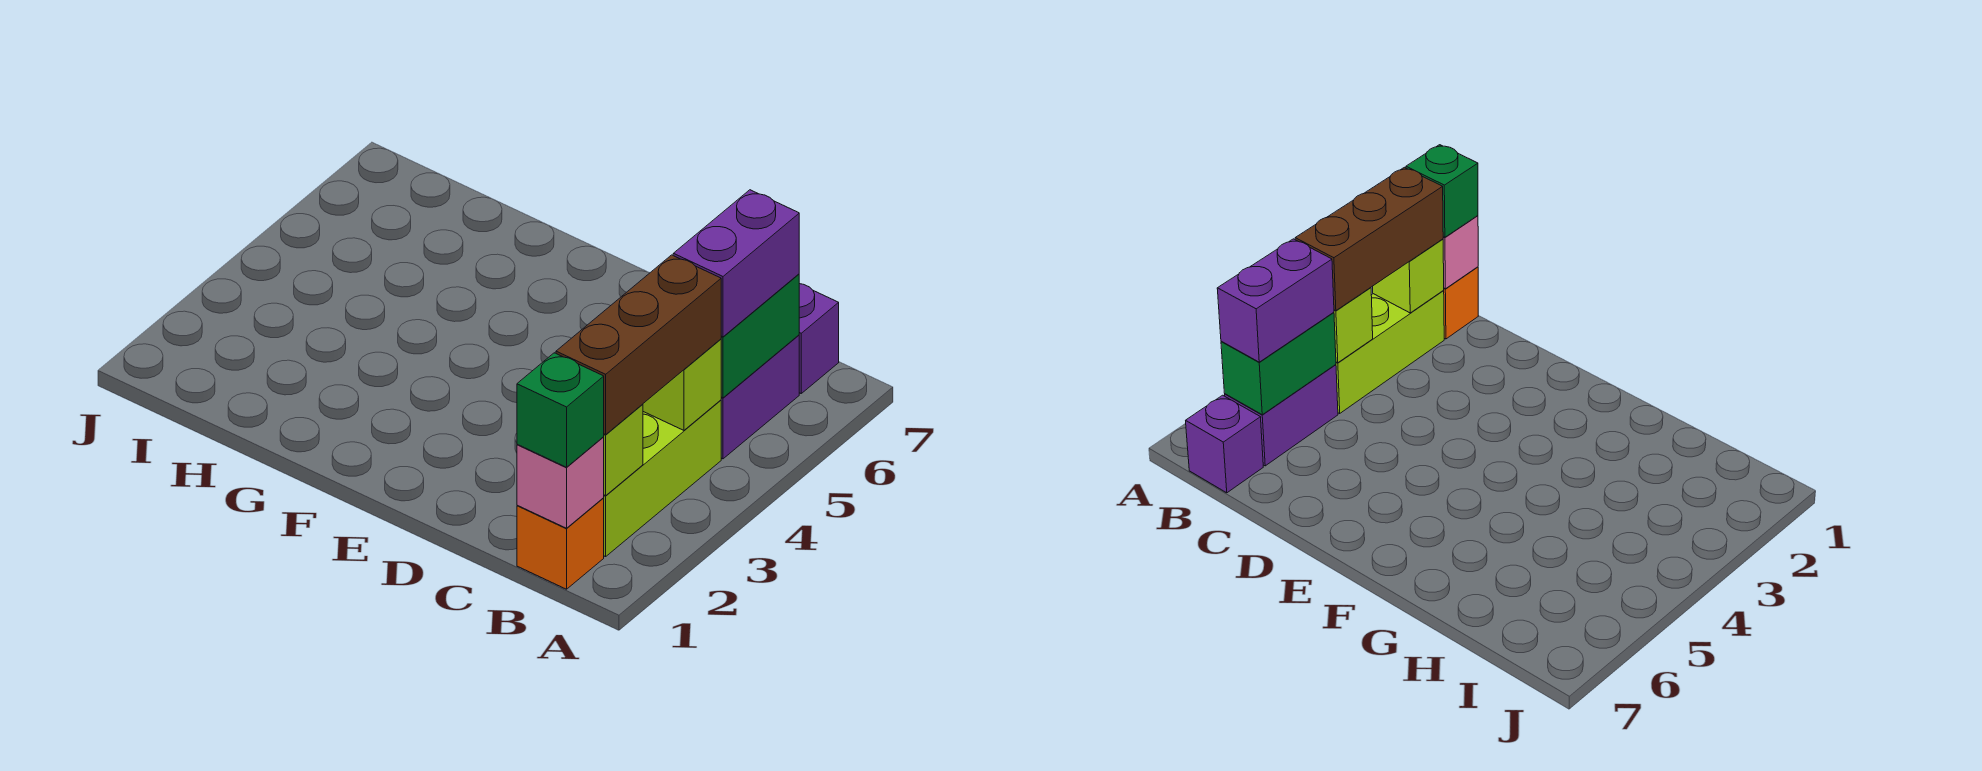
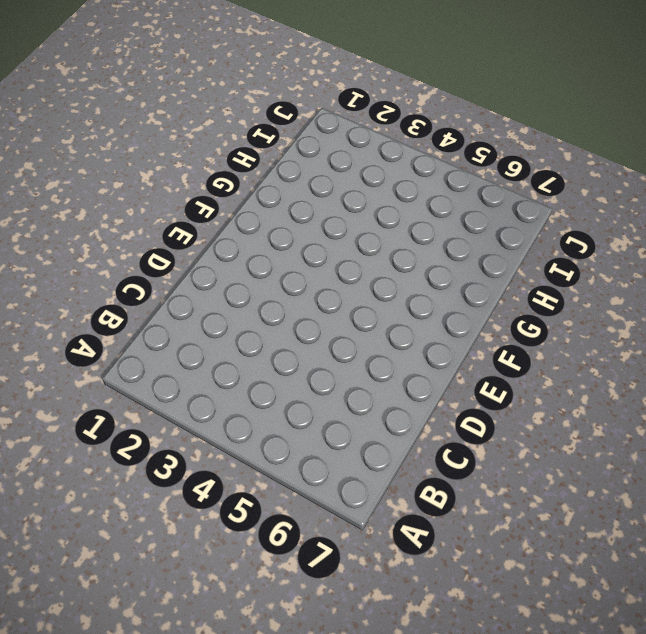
none -> orange brick B1 level 1
none -> lime brick B2:B4 level 1

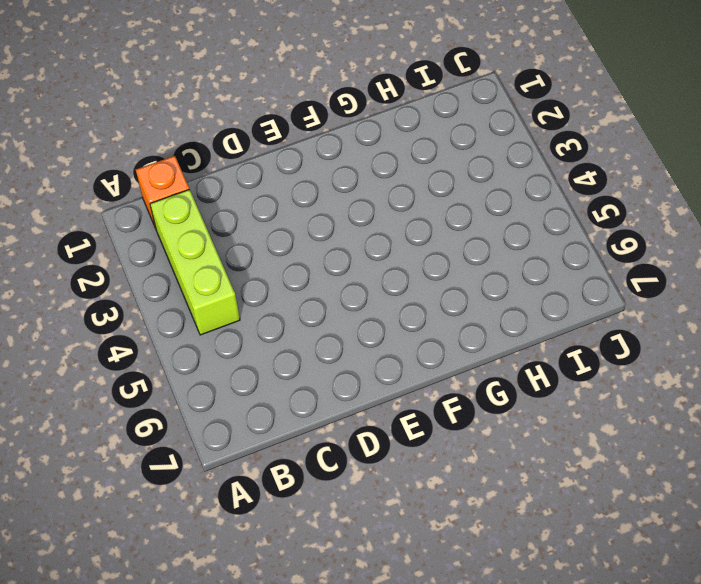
none -> purple brick B5:B6 level 1
none -> purple brick B7 level 1

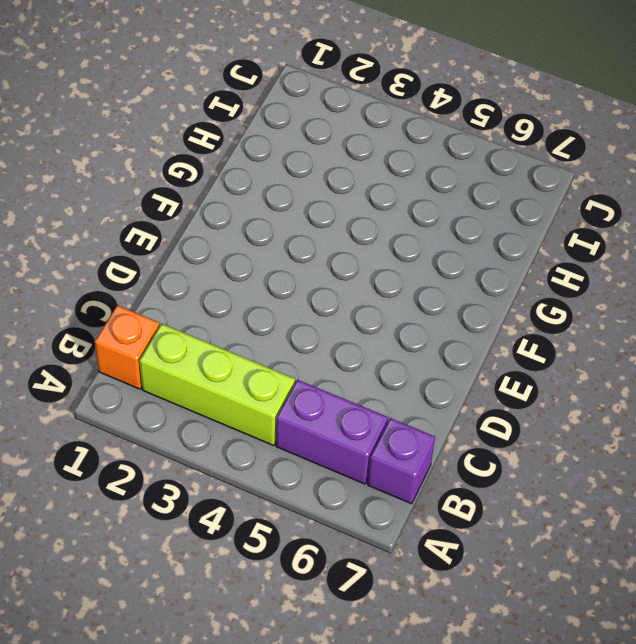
none -> pink brick B1 level 2
none -> lime brick B2 level 2

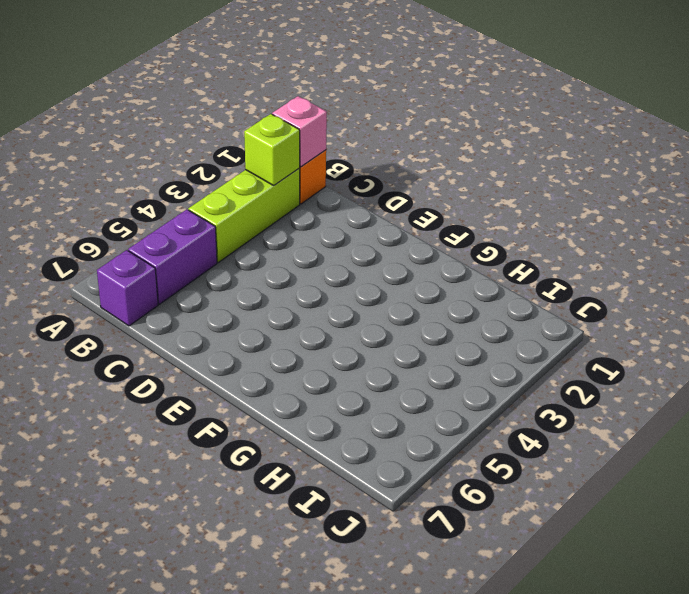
none -> lime brick B4 level 2
none -> green brick B5:B6 level 2

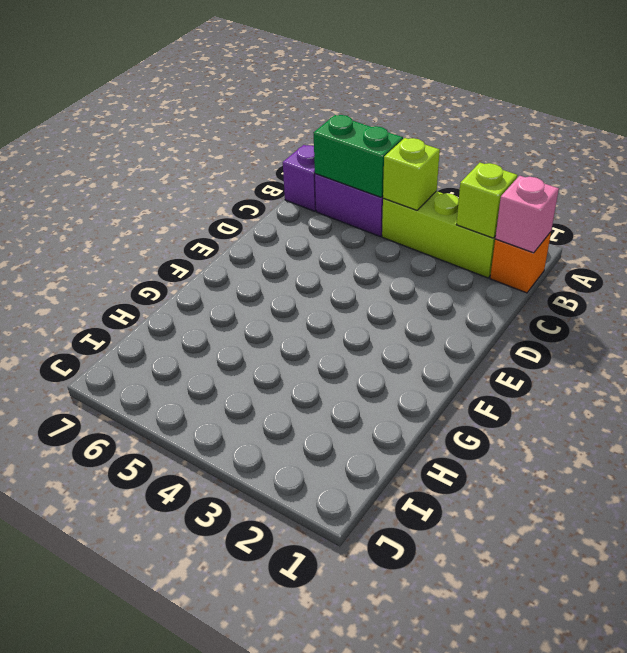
none -> green brick B1 level 3
none -> brown brick B2:B4 level 3

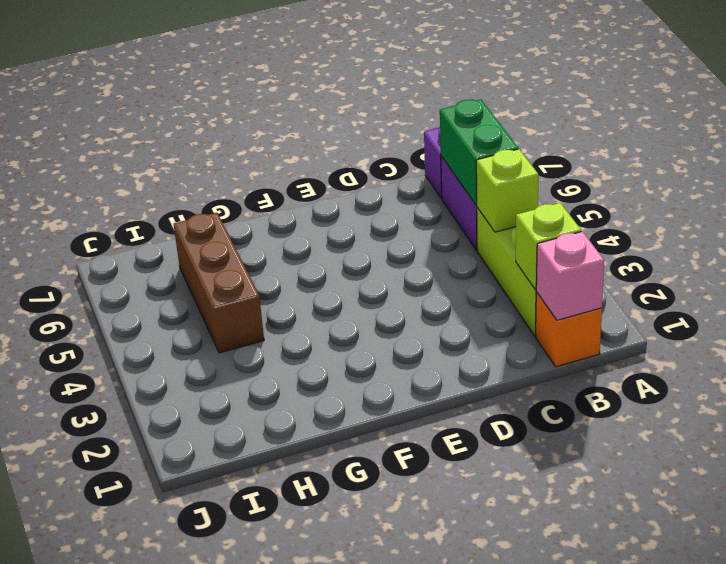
brown brick H4:H6 level 1 -> brown brick B2:B4 level 3
none -> green brick B1 level 3
none -> purple brick B5:B6 level 3

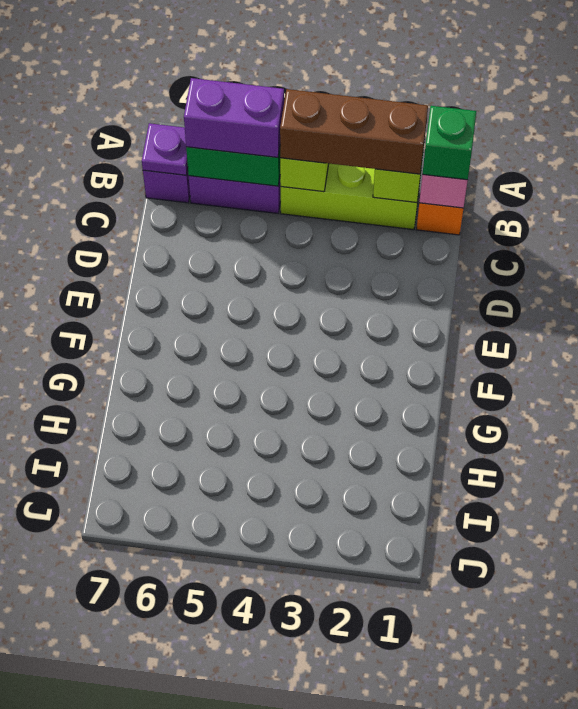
purple plate B7 level 2 -> none

